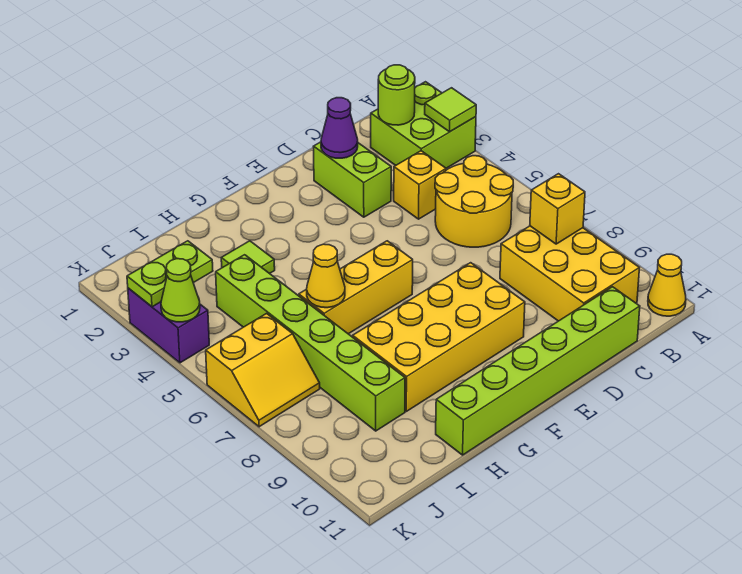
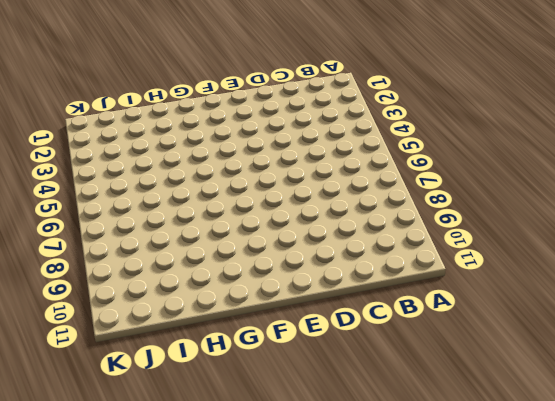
none -> lime brick A2:B3 level 1
none -> yellow cone A11 level 1
none -> yellow round brick B5:C6 level 1

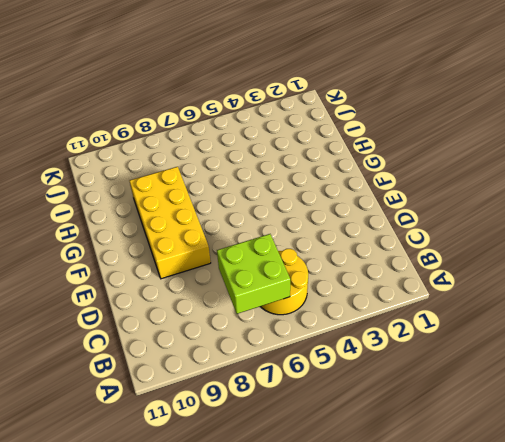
lime brick B6:C7 level 2 -> lime brick A2:B3 level 1
none -> yellow cone A11 level 1
none -> yellow brick B8:C10 level 1
none -> yellow brick C4 level 1

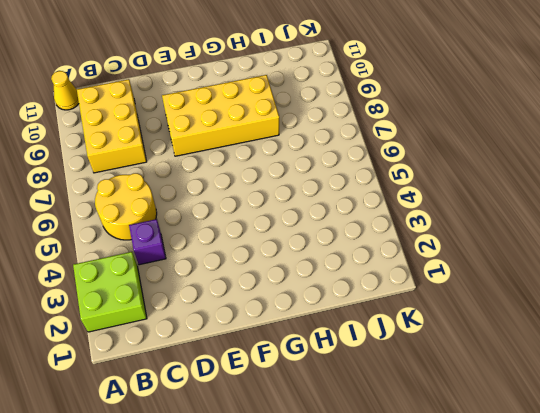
purple brick C4 level 1 -> yellow brick C4 level 1
none -> lime brick C11:H11 level 1
none -> lime brick D2:D3 level 1
none -> yellow brick F6:H6 level 1

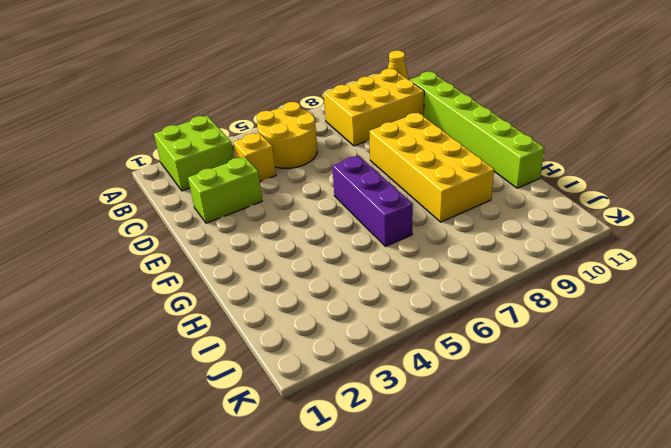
purple brick F6:H6 level 1 -> yellow brick F6:H6 level 1
none -> lime tile H3 level 1
none -> lime brick I4:I9 level 1
none -> yellow slope J6:K7 level 1 top 6

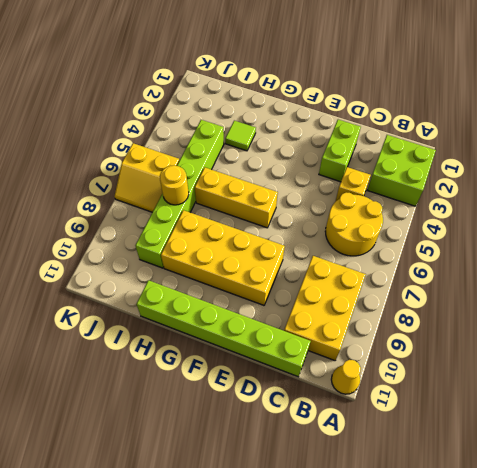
yellow round brick I7 level 2 -> none
none -> purple brick K3:K4 level 1
none -> lime tile A3 level 2
none -> lime round brick B2 level 2

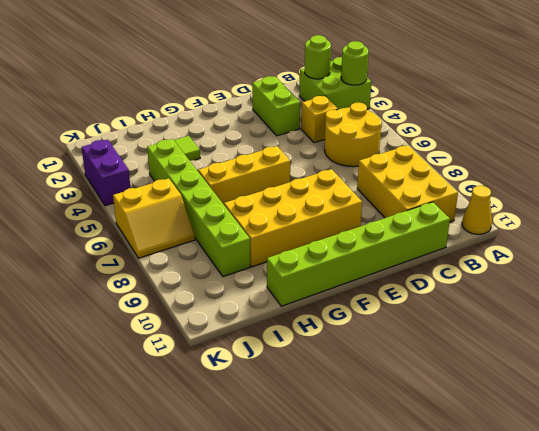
lime round brick A3 level 2 -> lime tile A3 level 2
none -> yellow brick B8 level 2
none -> purple cone D2 level 2
none -> yellow cone H6 level 2

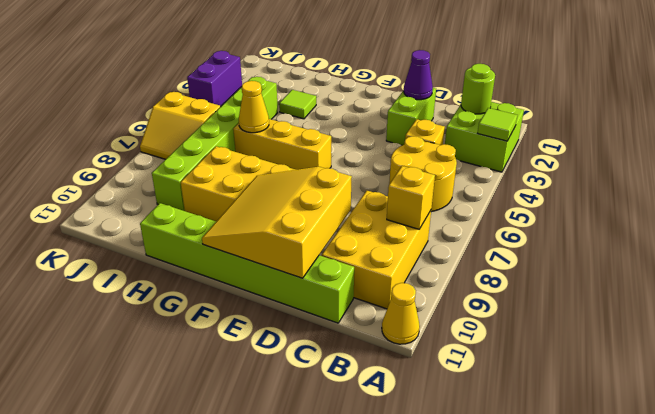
yellow slope D9:F11 level 2 top D -> none
none -> lime plate J3:K3 level 2
none -> lime cone K4 level 2

